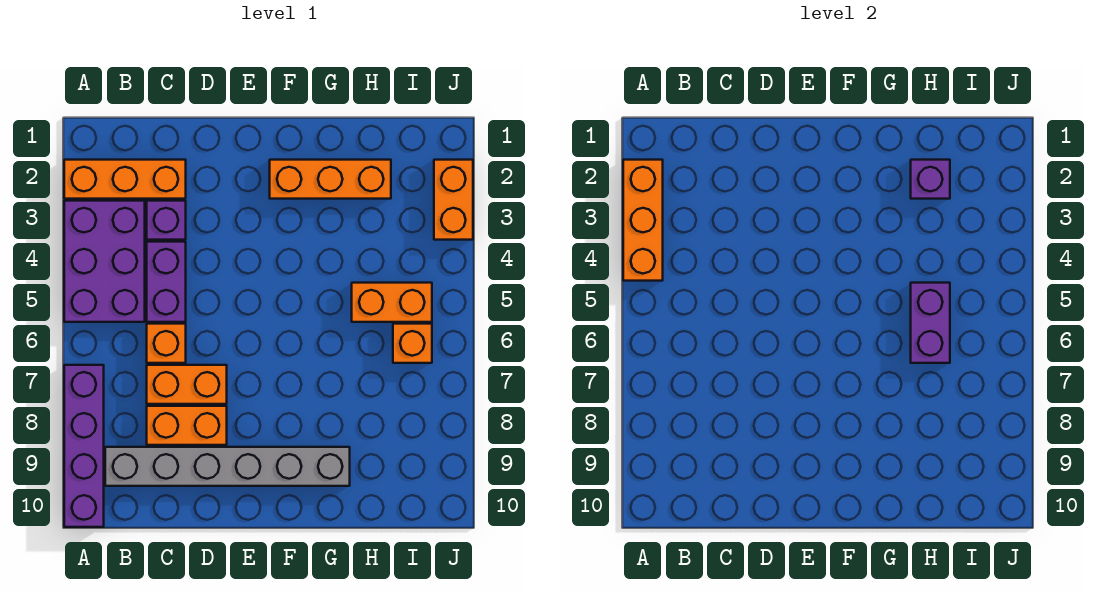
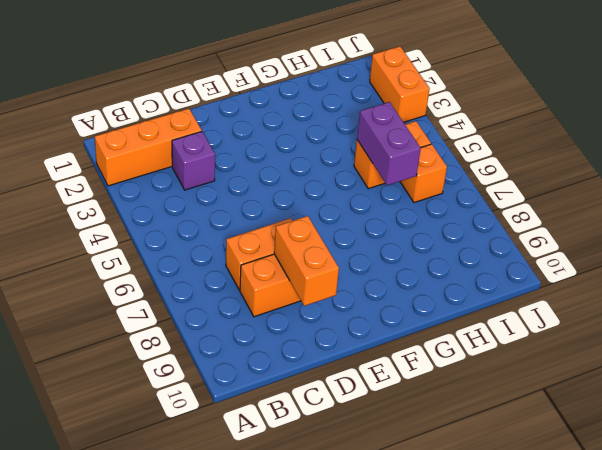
orange brick D8:D9 level 2 -> none
none -> purple brick A3:B5 level 1
none -> purple brick A7:A10 level 1
none -> grey brick B9:G9 level 1

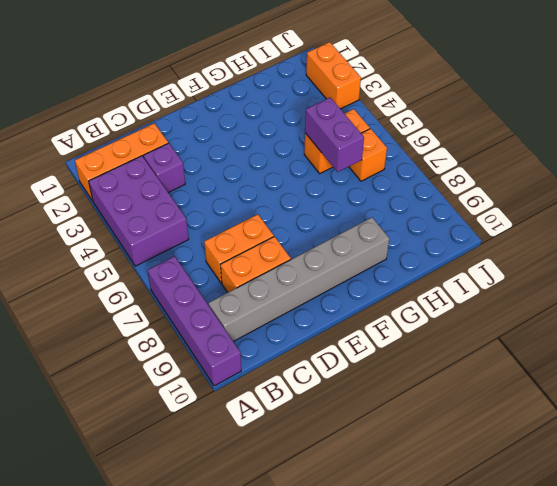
none -> purple brick C4:C5 level 1
none -> orange brick C6 level 1
none -> orange brick F2:H2 level 1

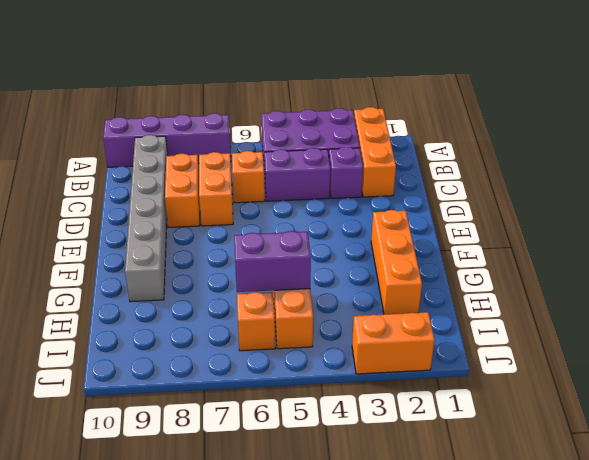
none -> orange brick A2:A4 level 2
none -> purple brick H2 level 2

